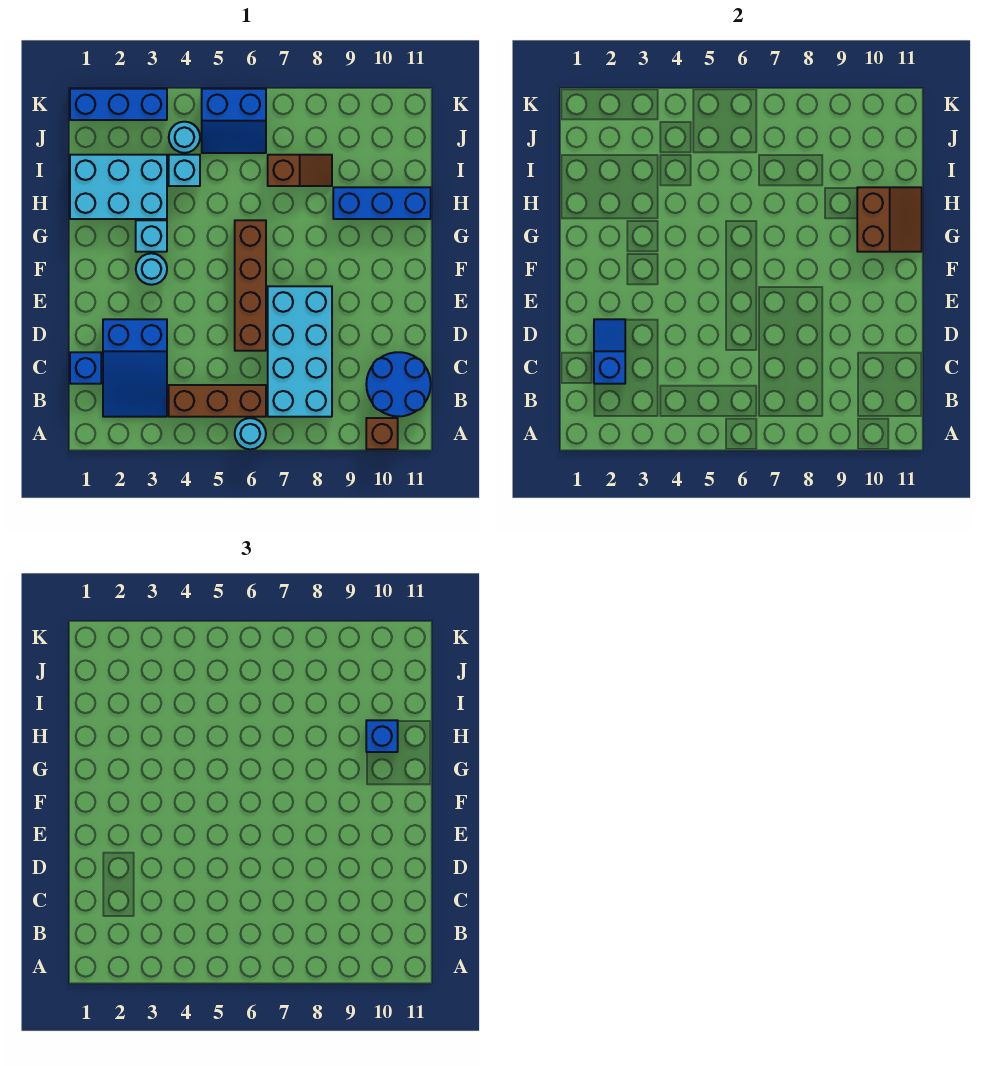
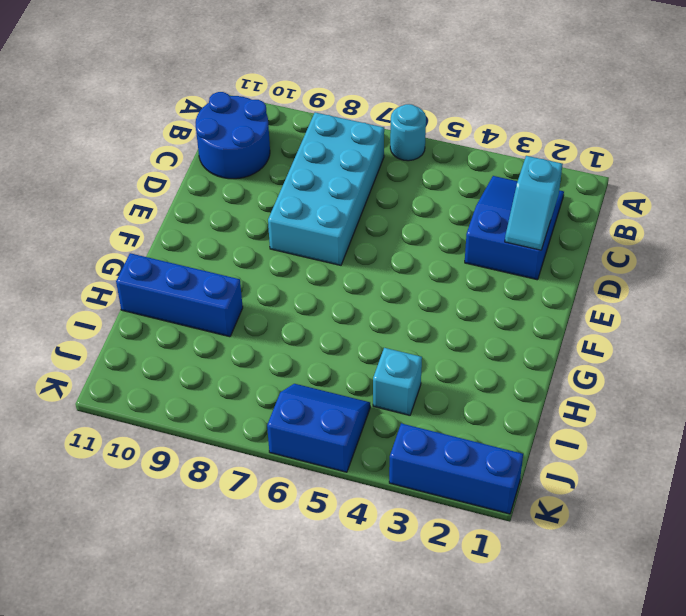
cyan slope C2:D2 level 2 top C -> blue slope C2:D2 level 2 top C
none -> brown brick A10 level 1
none -> brown brick B4:B6 level 1
none -> blue brick C1 level 1

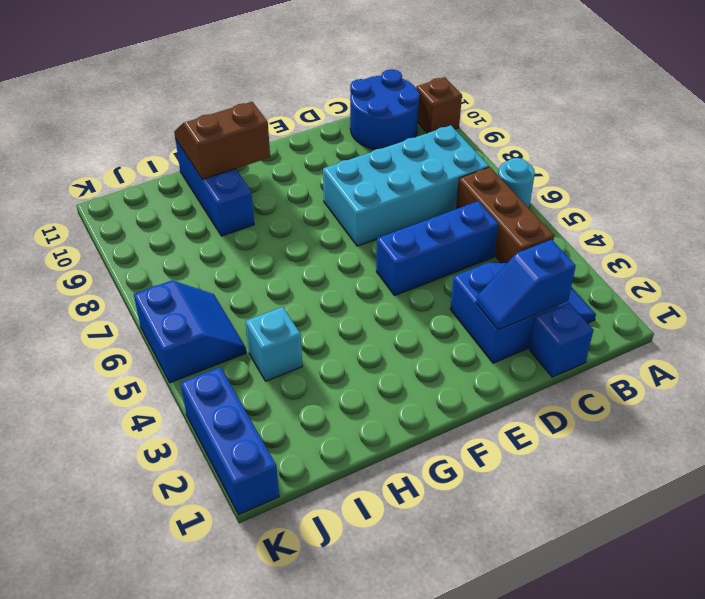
blue brick C5:E5 level 1 -> none
none -> brown brick D6:G6 level 1
none -> cyan round brick F3 level 1
none -> cyan brick G3 level 1

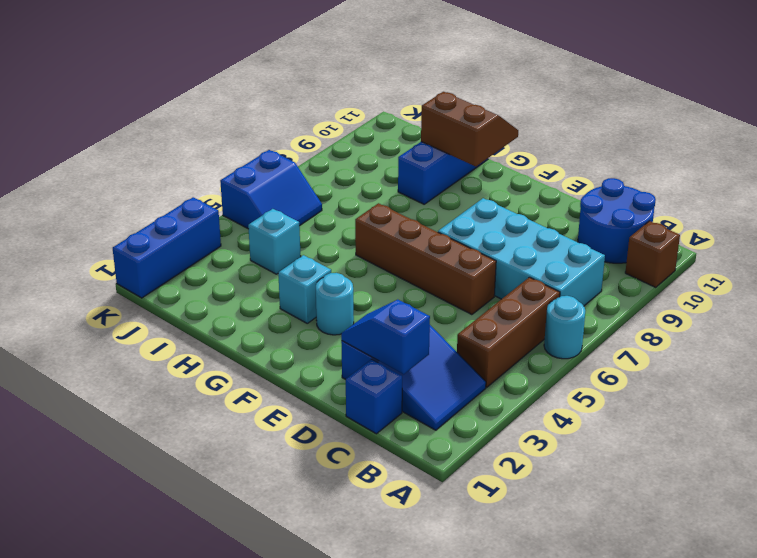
none -> cyan brick H1:I3 level 1
none -> brown slope I7:I8 level 1 top 7
none -> cyan round brick J4 level 1

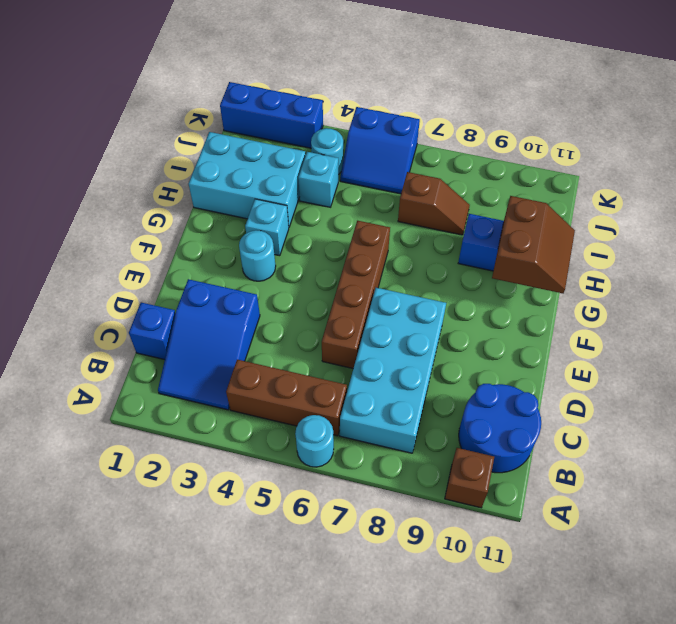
none -> blue slope C2:D2 level 2 top C
none -> blue brick H10 level 3

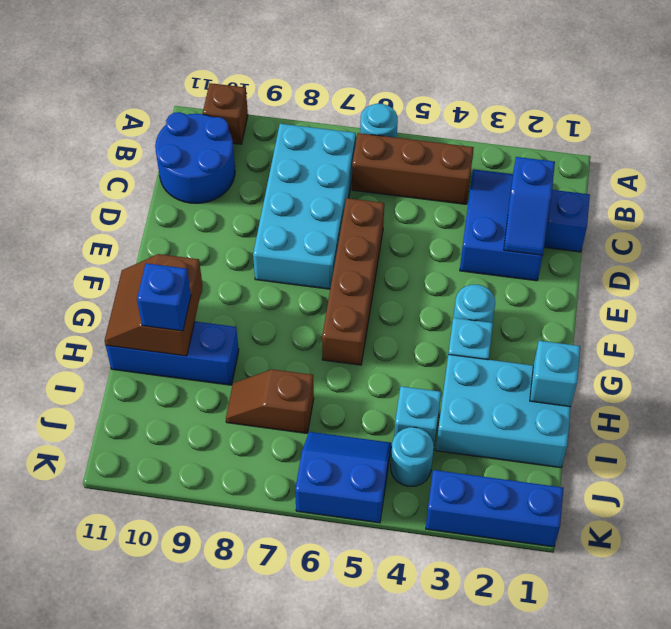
cyan brick H1 level 2 -> none

